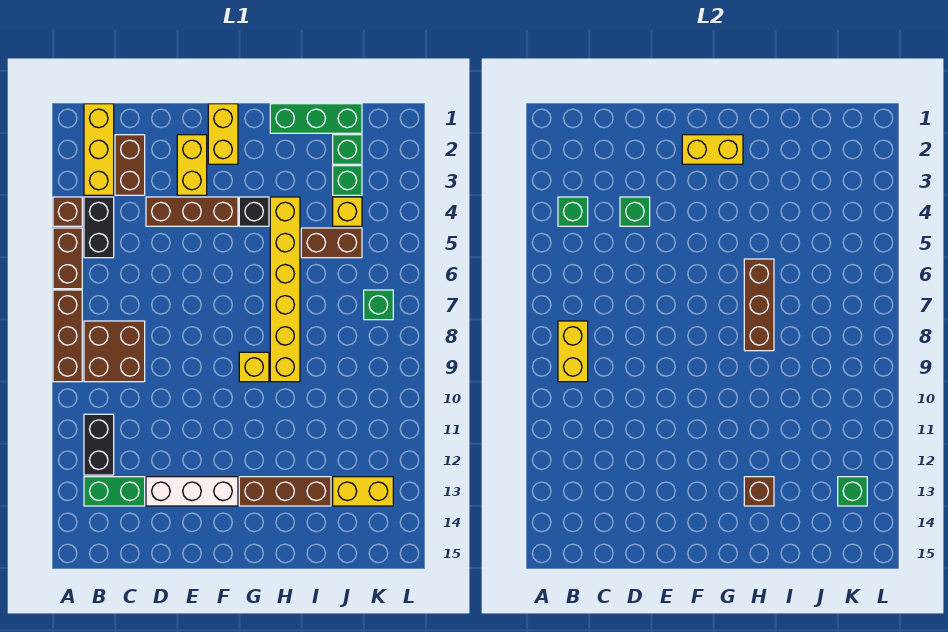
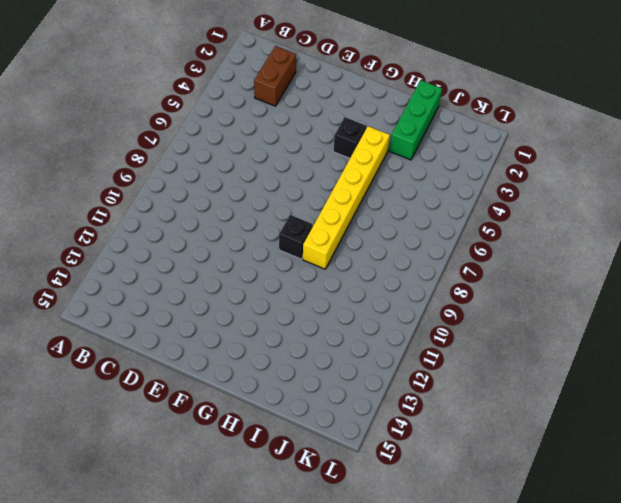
black brick G9 level 1 -> yellow brick G9 level 1
green brick I1:I3 level 1 -> green brick H1:J1 level 1
none -> brown brick A4 level 1
none -> brown brick A5:A6 level 1
none -> brown brick A7:A9 level 1
none -> yellow brick B1:B3 level 1

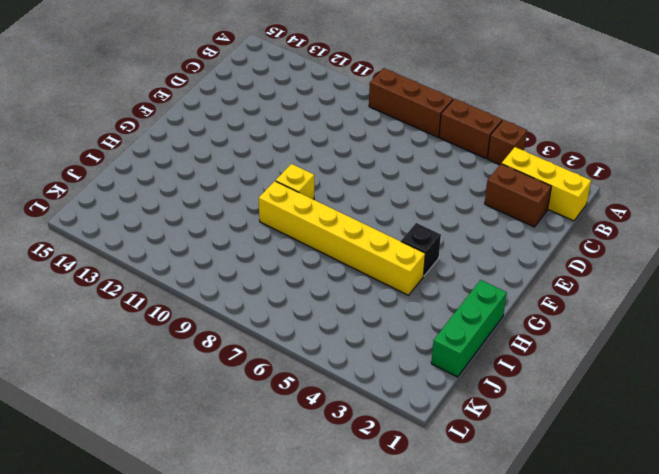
none -> black brick B4:B5 level 1
none -> brown brick B8:C9 level 1
none -> black brick B11:B12 level 1
none -> green brick B13:C13 level 1

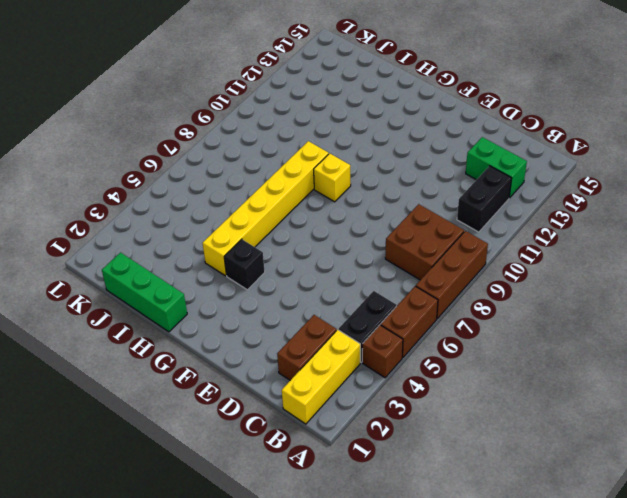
none -> brown brick D4:F4 level 1
none -> white brick D13:F13 level 1
none -> yellow brick E2:E3 level 1
none -> yellow brick F1:F2 level 1

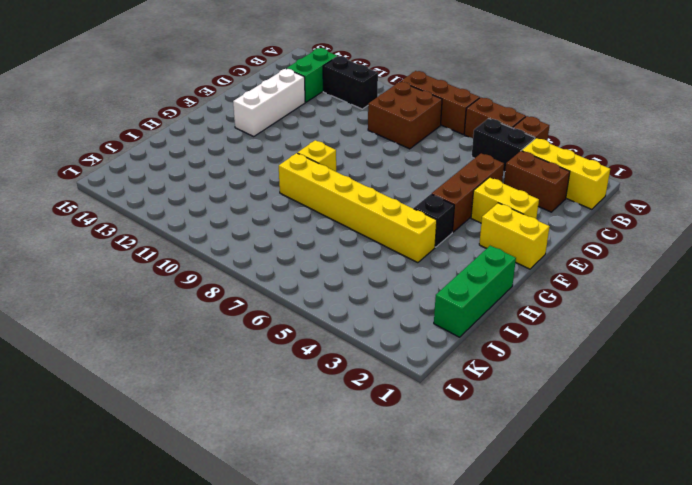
none -> brown brick G13:I13 level 1
none -> brown brick I5:J5 level 1
none -> green brick J2 level 1
none -> green brick J3 level 1

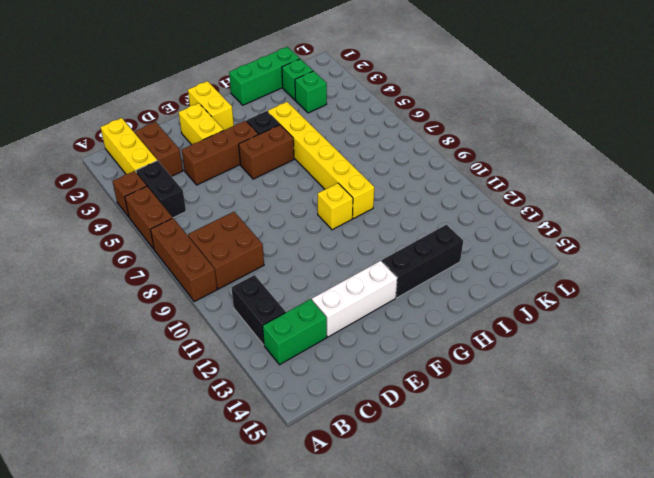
brown brick F5:G5 level 1 -> brown brick I5:J5 level 1
black brick G13:I13 level 1 -> brown brick G13:I13 level 1
none -> yellow brick J4 level 1
none -> yellow brick J13:K13 level 1
none -> green brick K7 level 1
none -> green brick B4 level 2

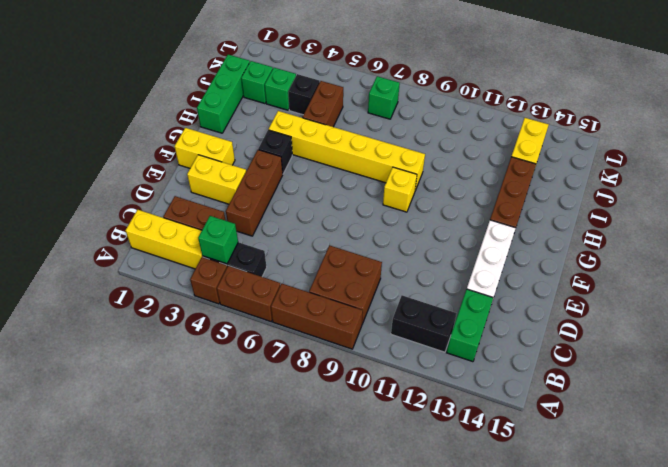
black brick J4 level 1 -> yellow brick J4 level 1
none -> yellow brick B8:B9 level 2
none -> green brick D4 level 2
none -> yellow brick F2:G2 level 2
none -> brown brick H6:H8 level 2

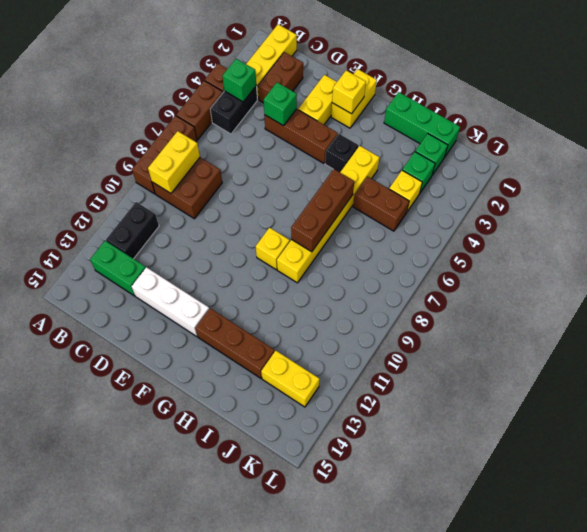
yellow brick F2 level 2 -> yellow brick F2:G2 level 2
none -> green brick K7 level 1
none -> brown brick H13 level 2
none -> green brick K13 level 2

